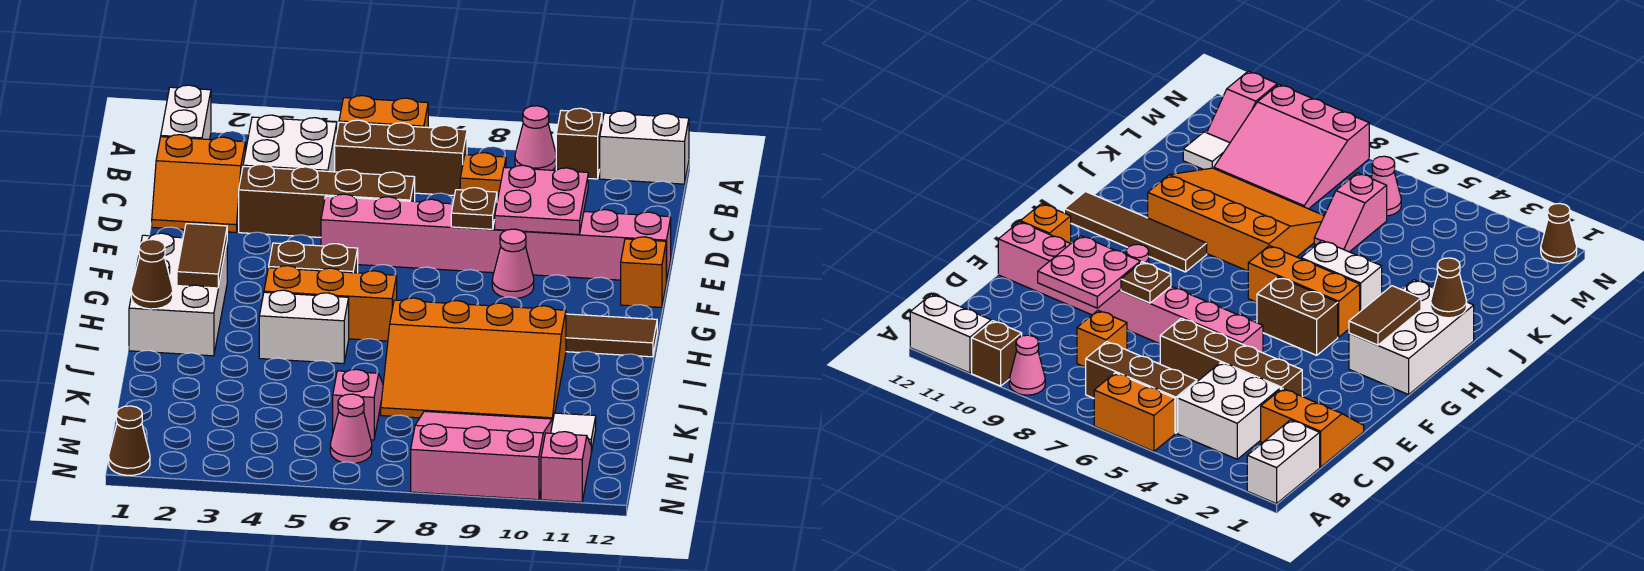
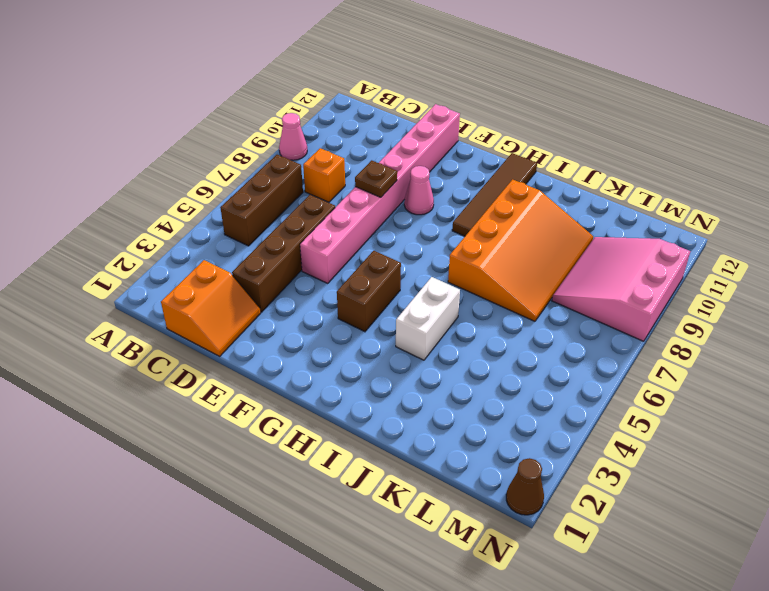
none -> white brick A1:B1 level 1
none -> orange brick A5:A6 level 1
none -> brown brick A10 level 1

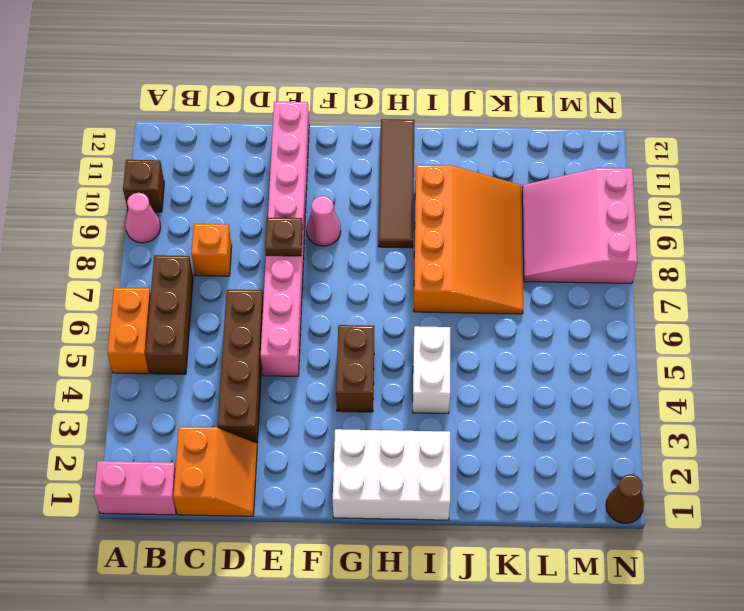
pink brick A1:B1 level 1 -> white brick A1:B1 level 1
none -> white brick A11:A12 level 1
none -> white brick B3:C4 level 1
none -> orange brick F12 level 1

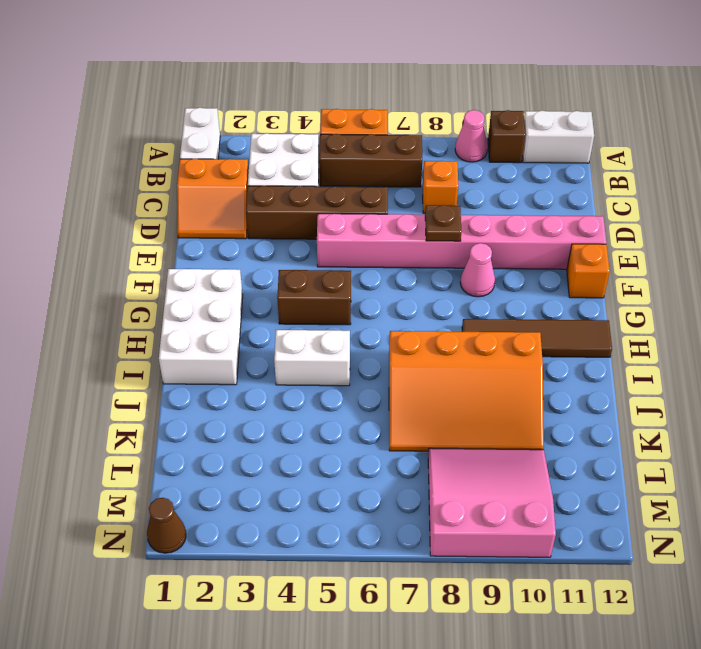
none -> orange brick H4:H6 level 1
none -> pink slope K6:L6 level 1 top L
none -> white tile L11 level 1

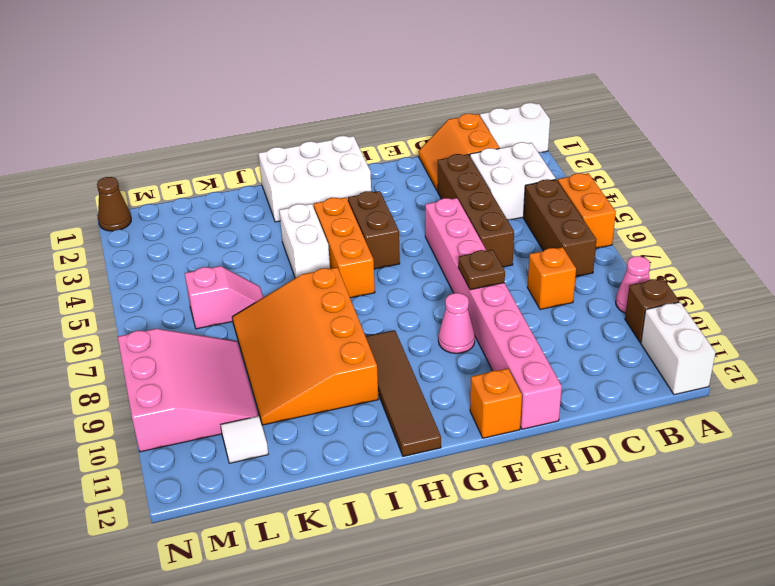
none -> pink cone M6 level 1
none -> pink slope M11:N11 level 1 top N
none -> pink plate D9:E10 level 2

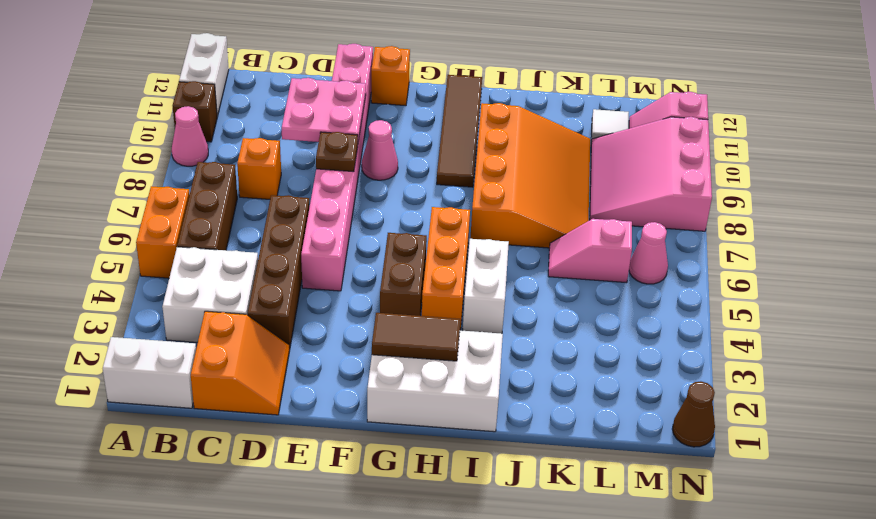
none -> brown cone I1 level 2

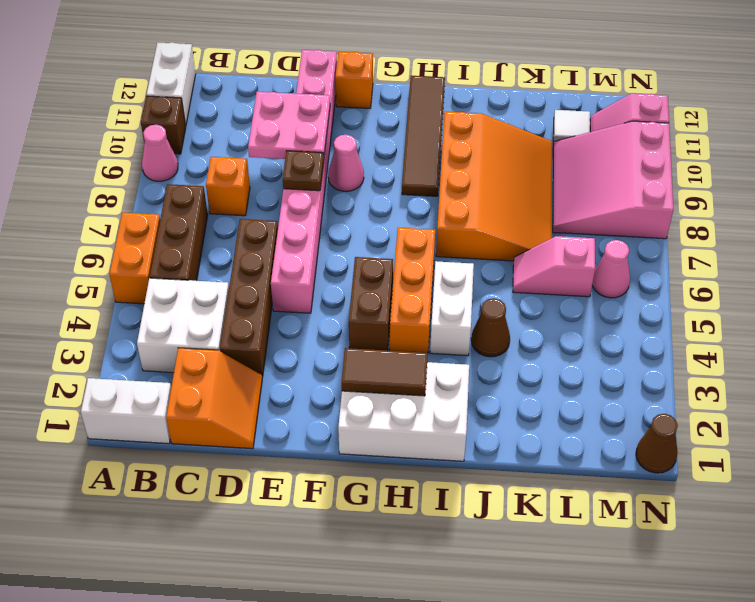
brown cone J4 level 1 -> brown cone I1 level 2

